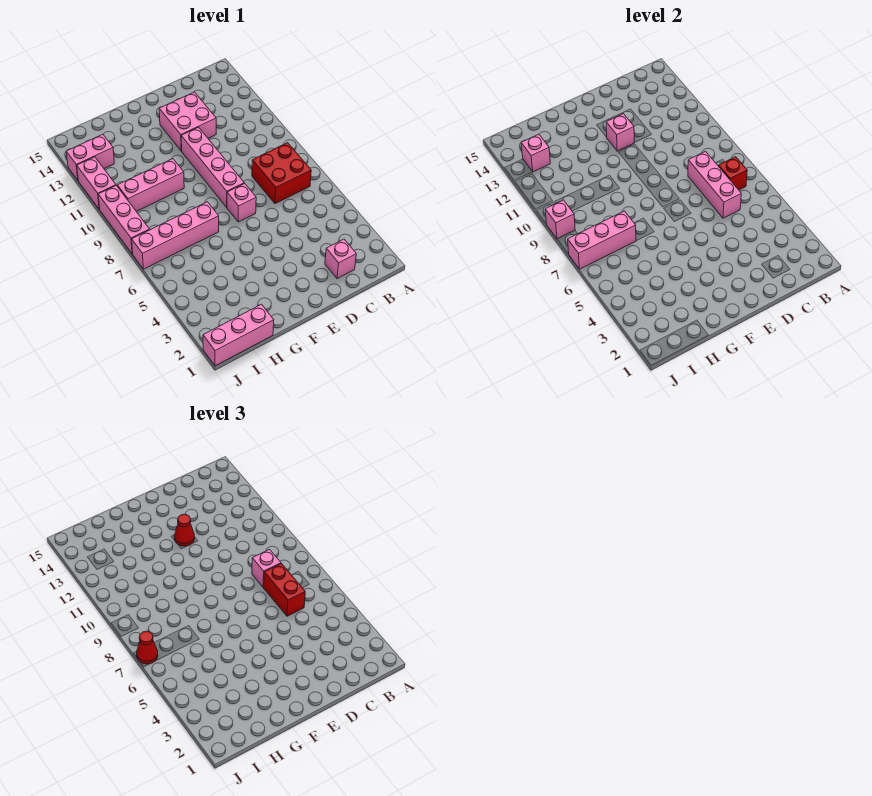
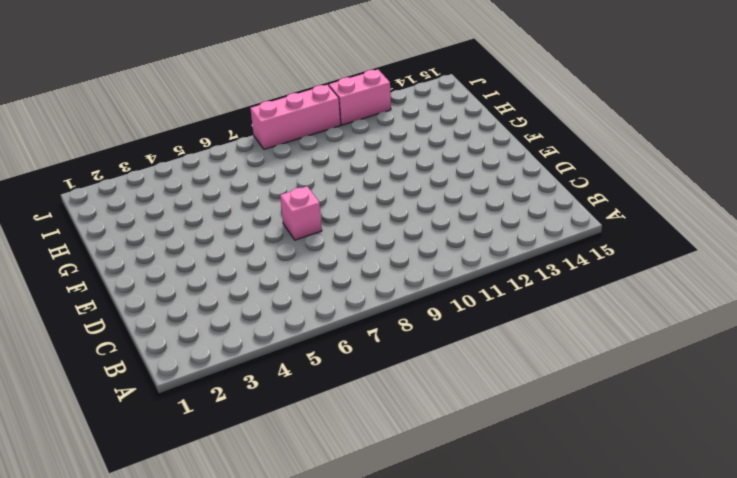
none -> red brick B7:C8 level 1
none -> pink brick C2 level 1
none -> pink brick D12:E13 level 1

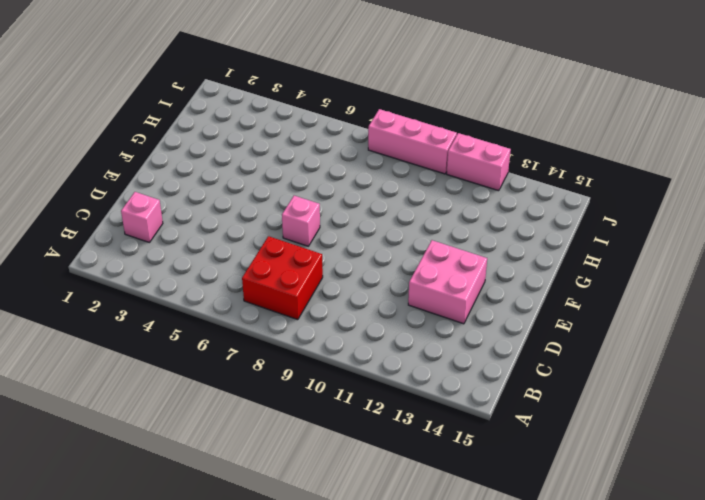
none -> pink brick E8:E11 level 1
none -> pink brick G7:J7 level 1
none -> pink brick G10:I10 level 1

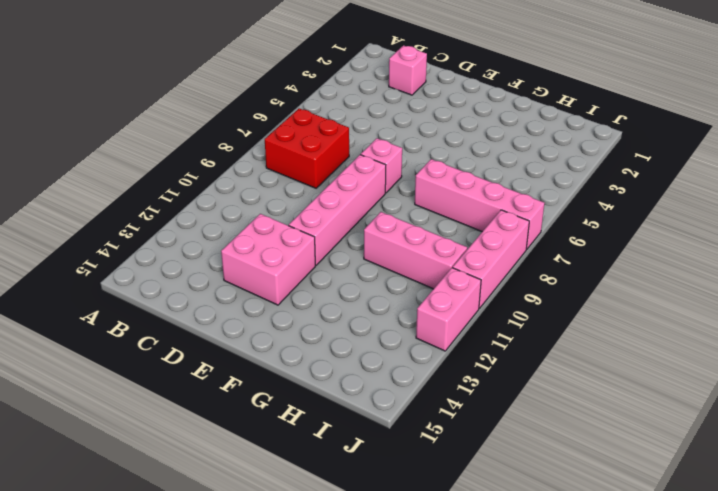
none -> pink brick H1:J1 level 1
none -> pink brick I13:J13 level 1
none -> red brick B7 level 2

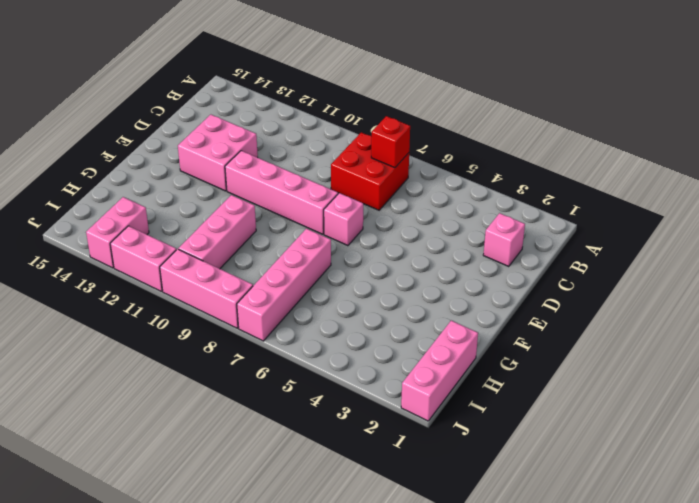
none -> pink brick C6:C8 level 2
none -> pink brick E12 level 2
none -> pink brick H7:J7 level 2

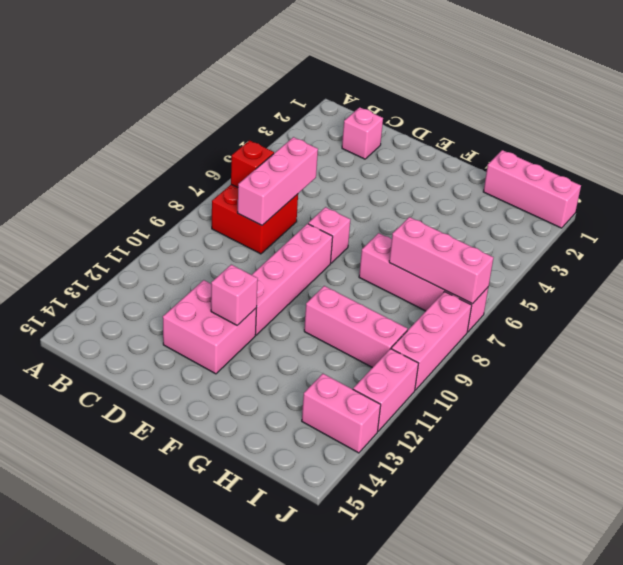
none -> pink brick I13 level 2
none -> pink brick J9 level 2
none -> red brick C6:C7 level 3

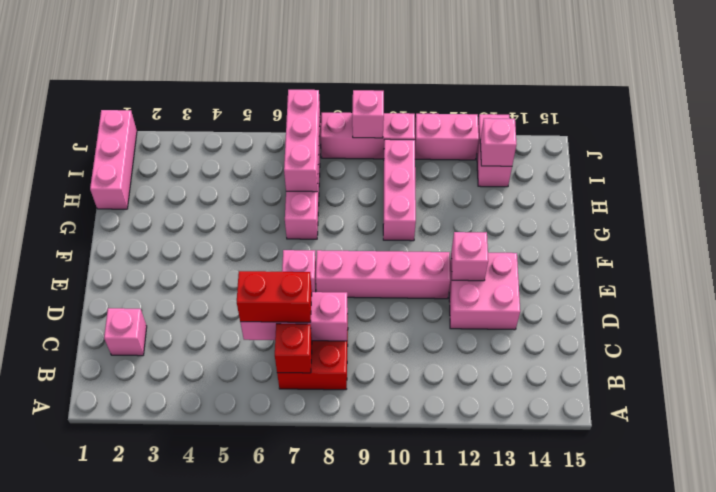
none -> pink brick C8 level 3
none -> red cone E12 level 3
none -> red cone J7 level 3

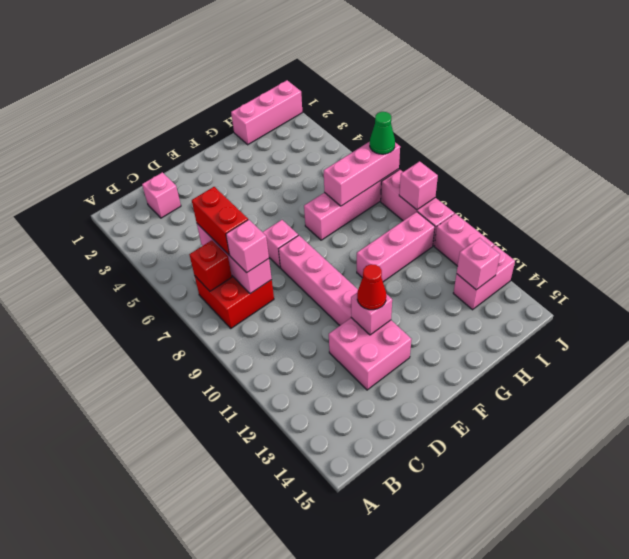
green cone J7 level 3 -> red cone J7 level 3

